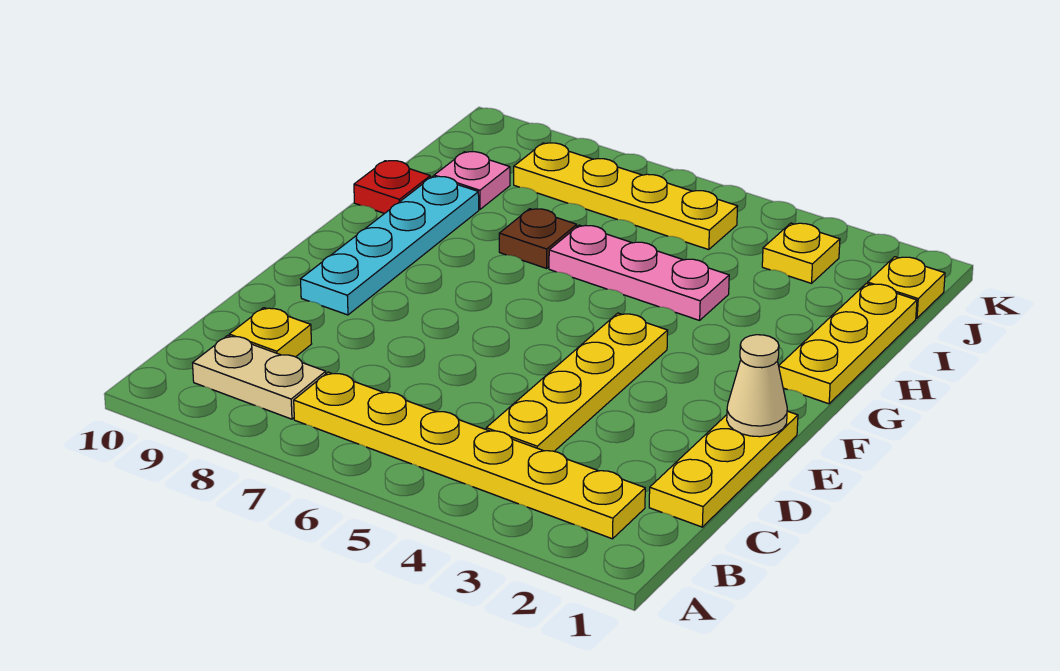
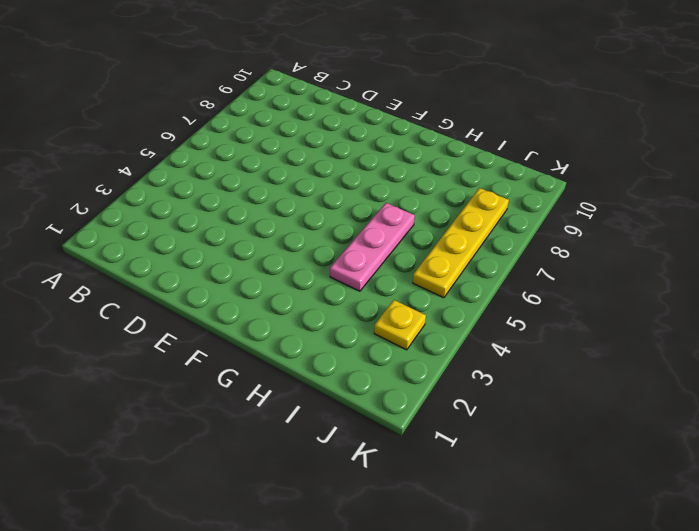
none -> yellow plate B2:B7 level 1
none -> tan plate B8:B9 level 1
none -> yellow plate C1:E1 level 1

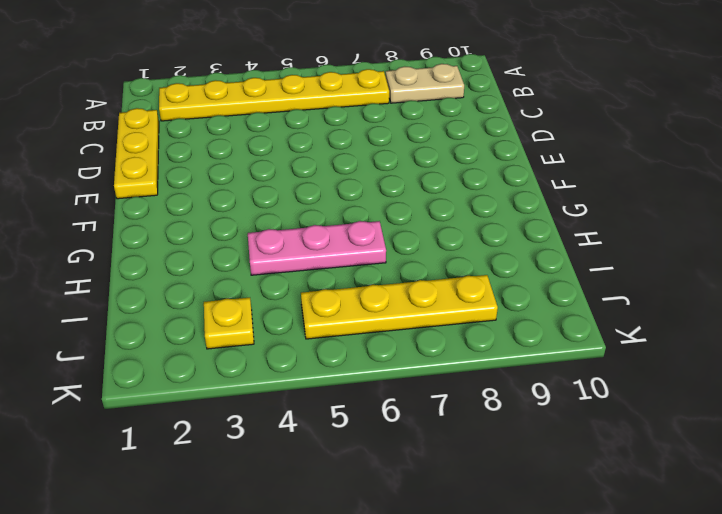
none -> yellow plate C4:F4 level 1
none -> yellow plate C9 level 1
none -> cyan plate E9:H9 level 1

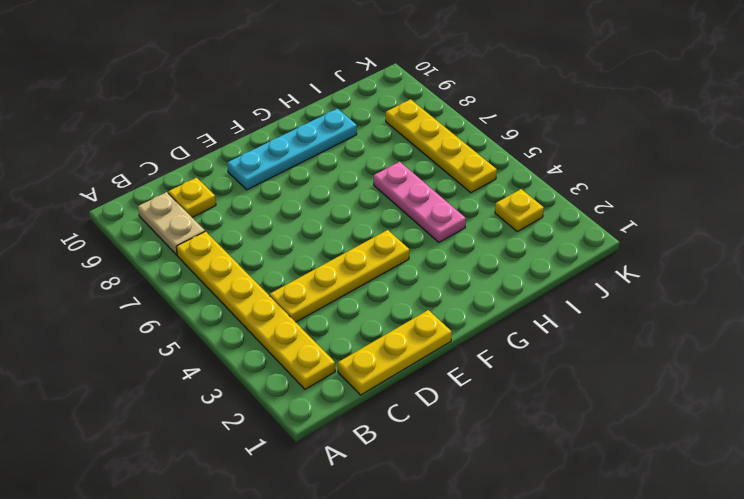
none -> yellow plate G1:I1 level 1
none -> brown plate H7 level 1
none -> red plate H10 level 1

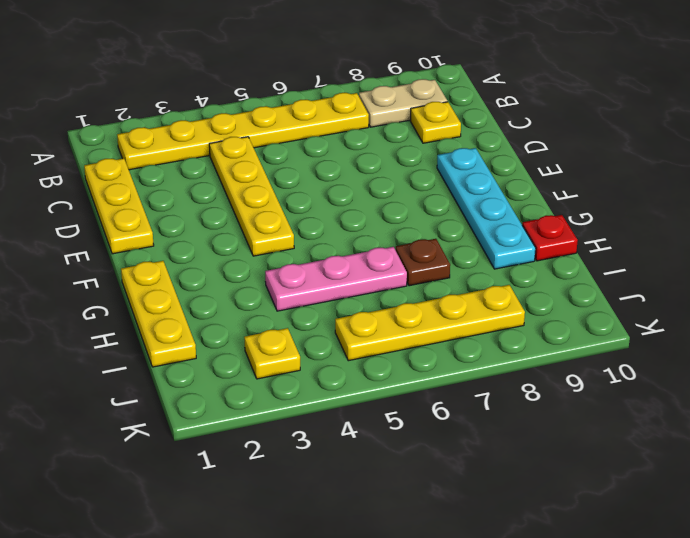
none -> pink plate I9 level 1
none -> yellow plate J1 level 1
none -> tan cone E1 level 2

